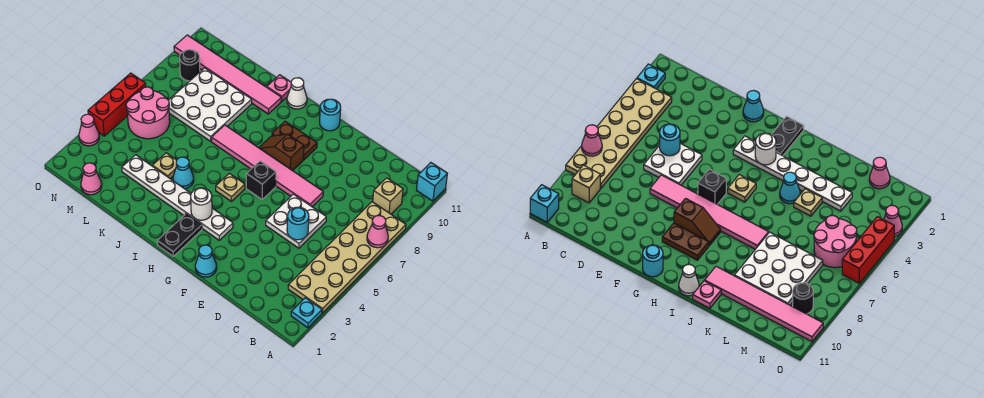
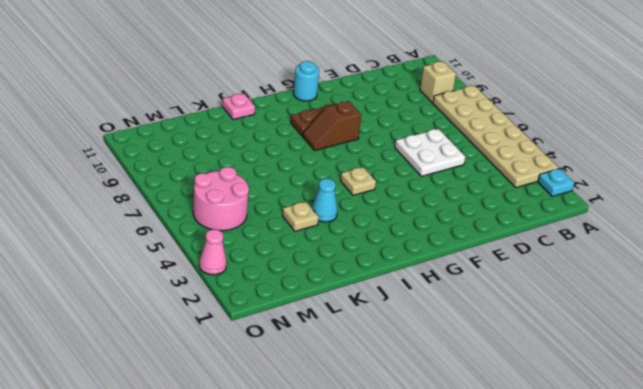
none -> cyan brick A11 level 1
none -> pink tile E7:J7 level 1
none -> cyan cone F1 level 1

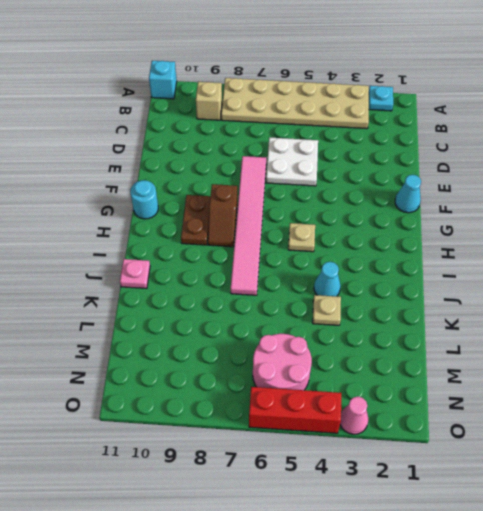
none -> white plate G3:L3 level 1
none -> black brick G6 level 1
none -> black plate H1:H2 level 1

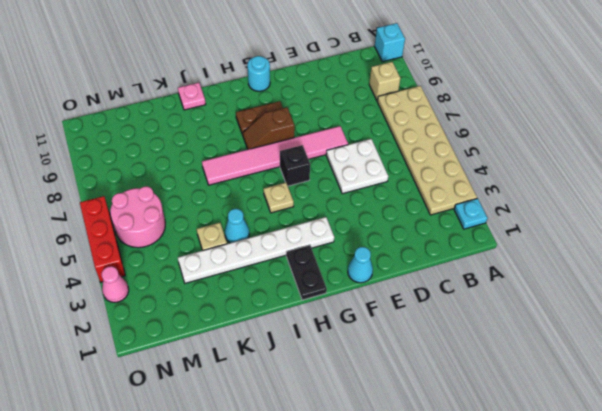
none -> white cone I11 level 1
none -> pink tile J10:O10 level 1
none -> white plate K7:M9 level 1

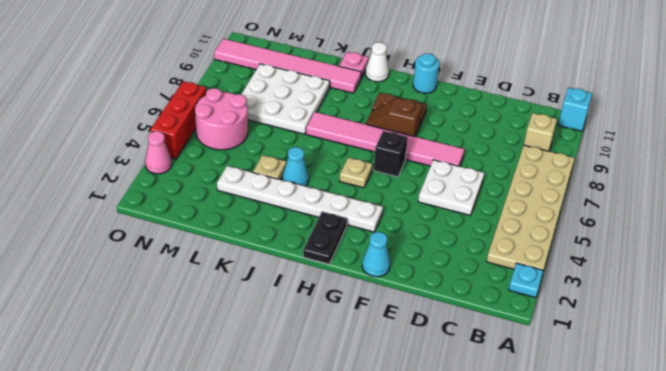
none -> pink cone M1 level 1
none -> black round brick N9 level 1
none -> pink cone A7 level 2

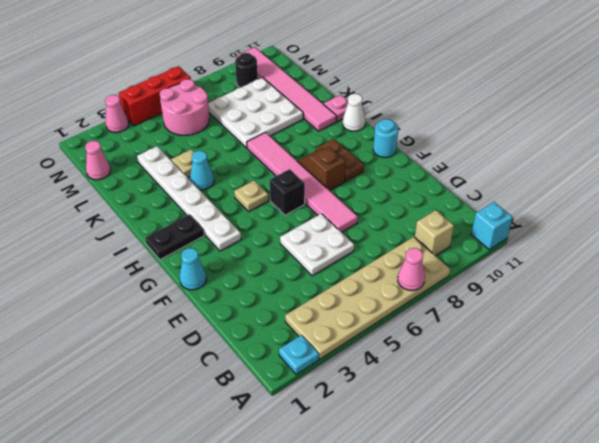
none -> cyan round brick D5 level 2
none -> white round brick H3 level 2

